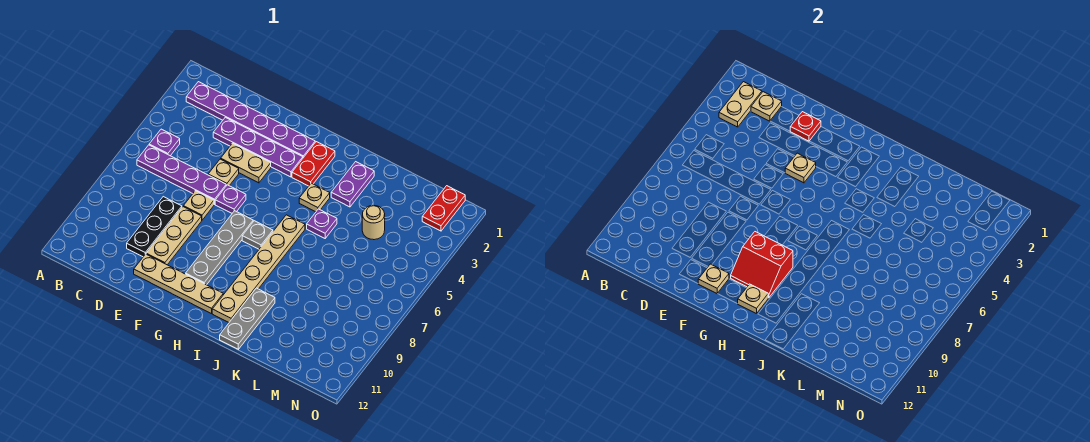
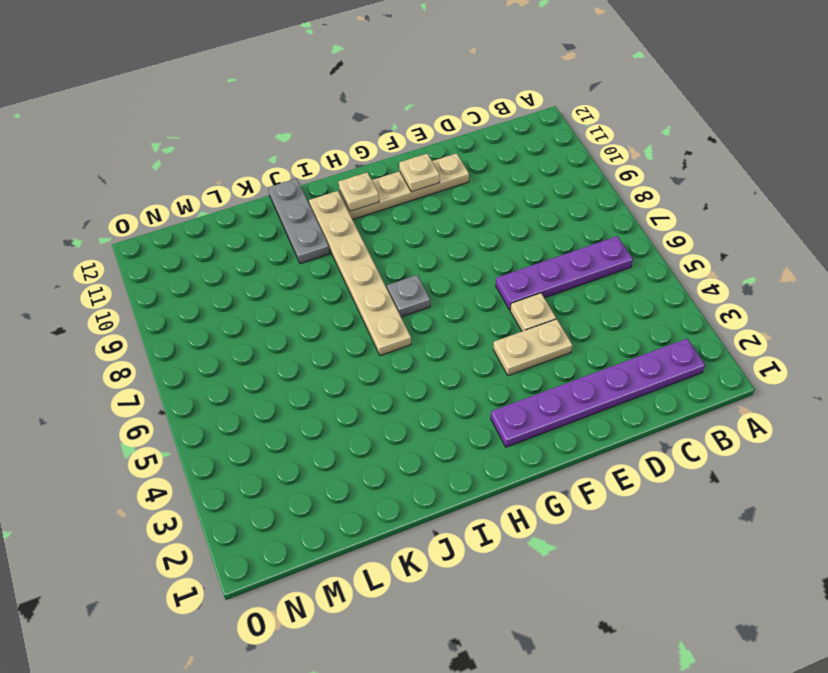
none -> purple plate B5 level 1
none -> purple plate D3:G3 level 1
none -> black plate D8:D10 level 1

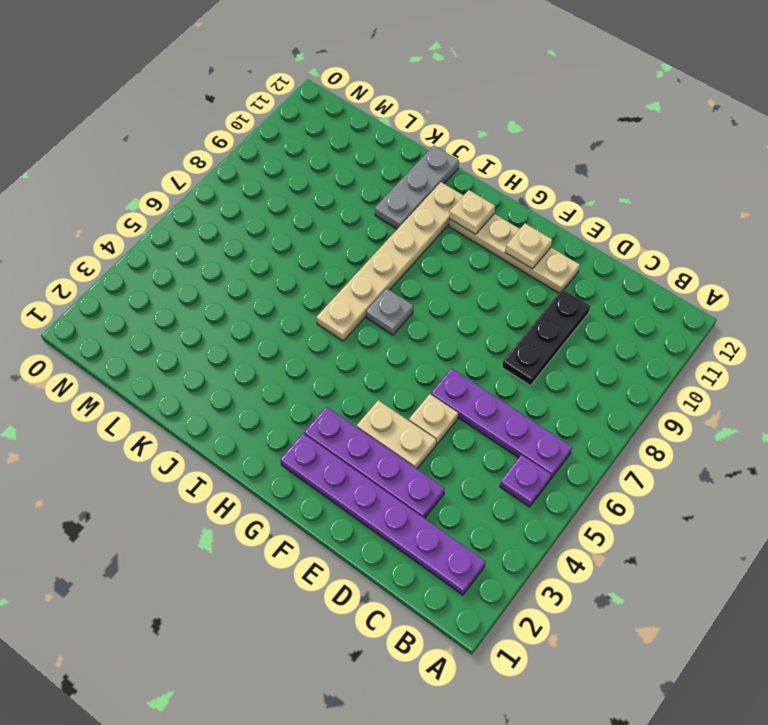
none -> tan plate E7 level 1
none -> tan plate E8:E10 level 1
none -> purple plate F6 level 1

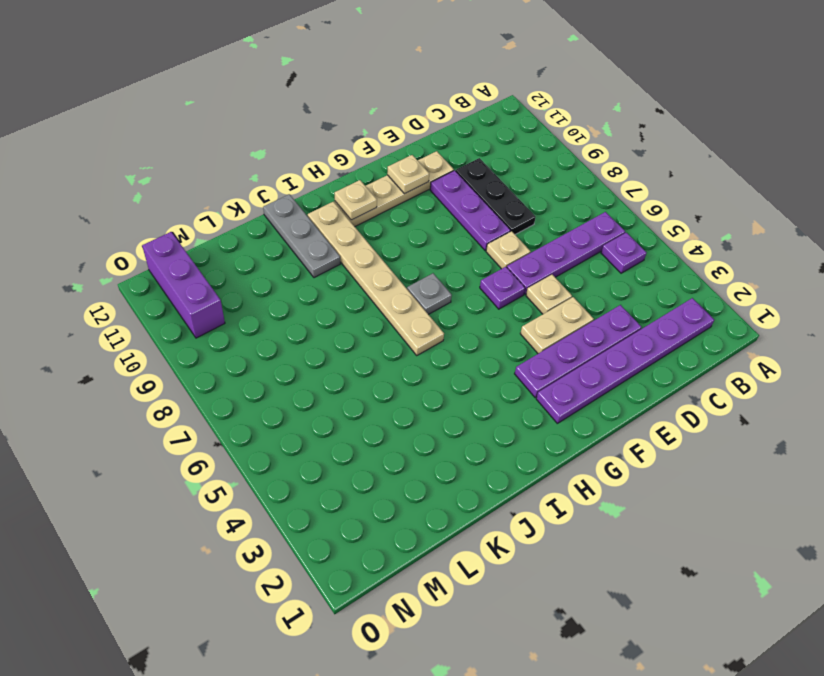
purple plate E8:E10 level 1 -> tan plate E8:E10 level 1
purple brick N10:N12 level 1 -> none
none -> grey plate G7:G10 level 1
none -> red plate H2:H3 level 1
none -> tan plate I4 level 1

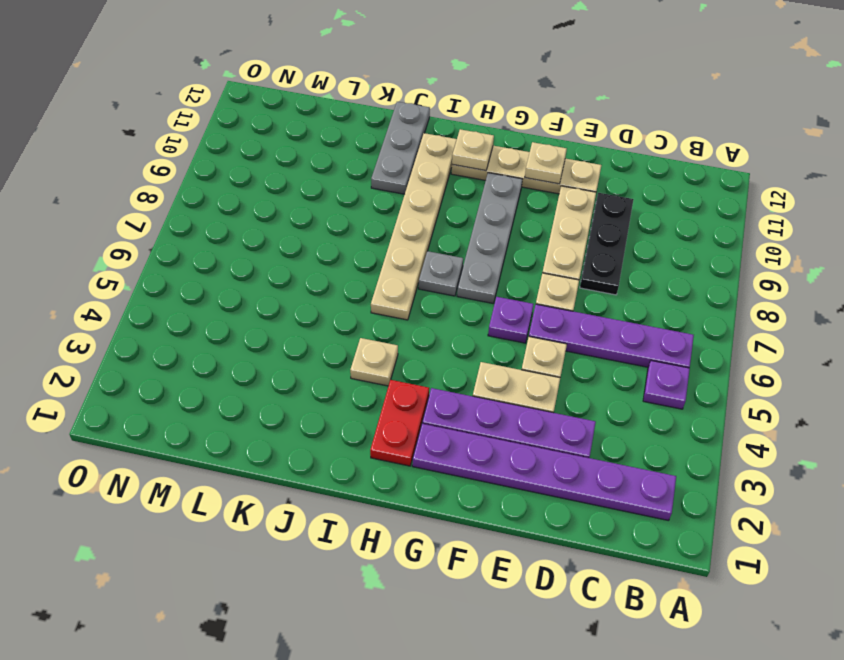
none -> purple plate J2:J3 level 1
none -> purple plate J5 level 1
none -> tan round brick L4 level 1

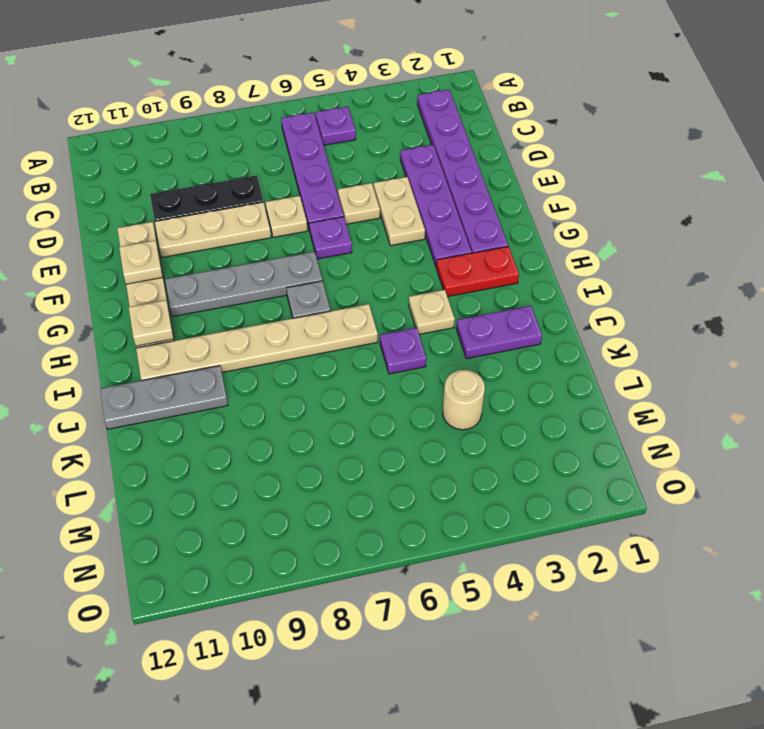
none -> red plate N1:N2 level 1
none -> tan plate B2:B3 level 2
none -> tan plate C2 level 2

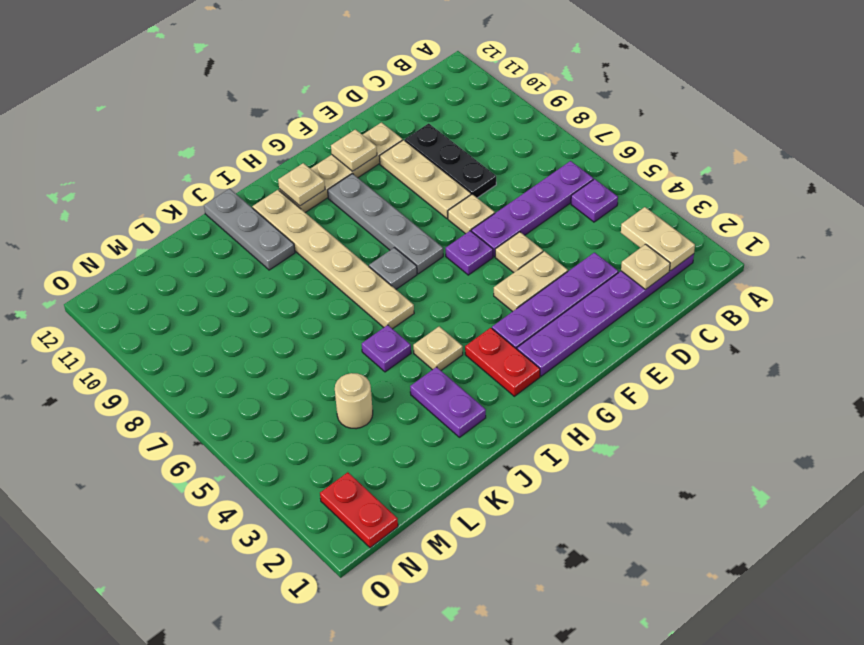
none -> red plate E2 level 2
none -> tan plate F4 level 2
none -> red slope G9:H10 level 2 top 9

